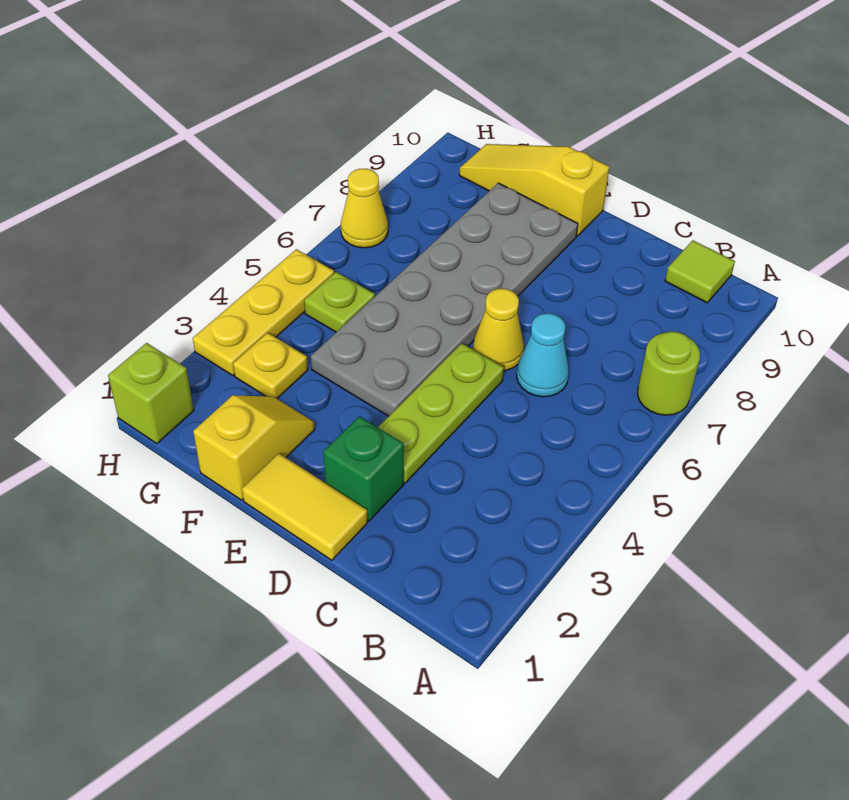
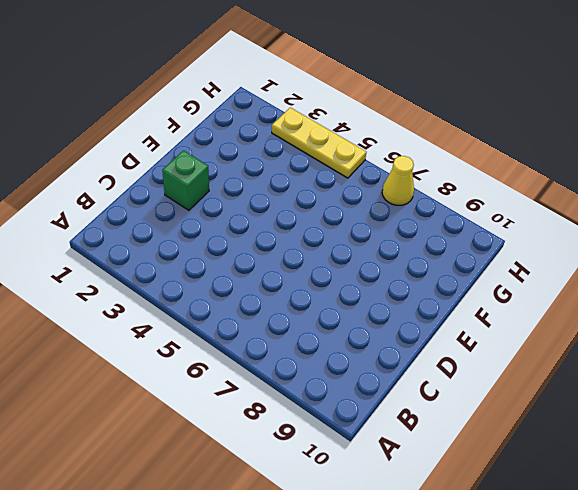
none -> lime round brick A7 level 1
none -> lime tile B10 level 1
none -> cyan cone C6 level 1

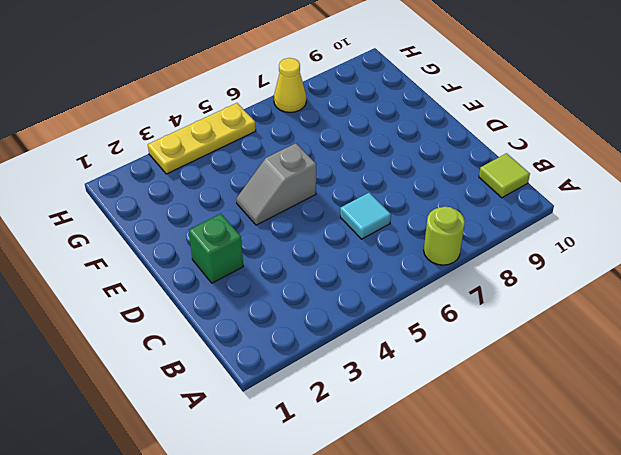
cyan tile C6 level 1 -> cyan cone C6 level 1
grey slope E4:E5 level 1 top 5 -> grey plate E4:F9 level 1
none -> yellow tile D1:E1 level 1
none -> lime plate D3:D5 level 1
none -> yellow cone D6 level 1

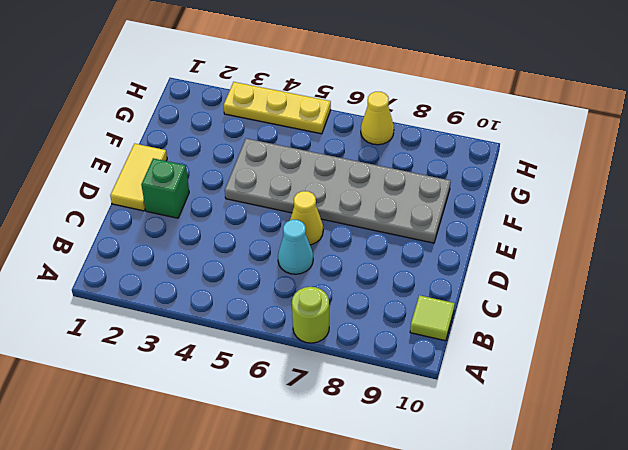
none -> lime plate D3:D5 level 1
none -> yellow slope E10:G10 level 1 top E
none -> yellow slope F1:F2 level 1 top 1

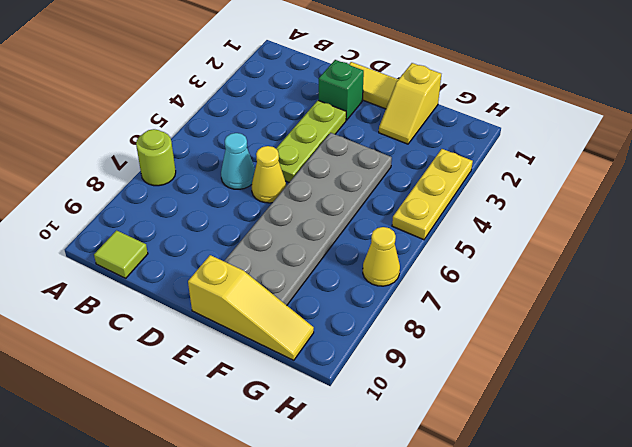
none -> yellow plate G3 level 1
none -> lime plate G5 level 1
none -> lime brick H1 level 1

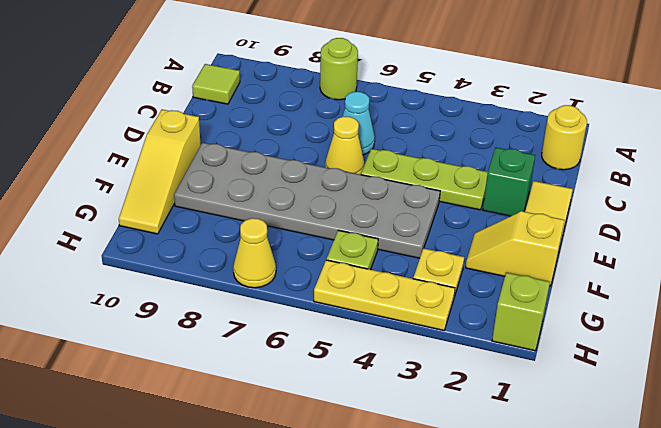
yellow round brick B1 level 1 -> none

